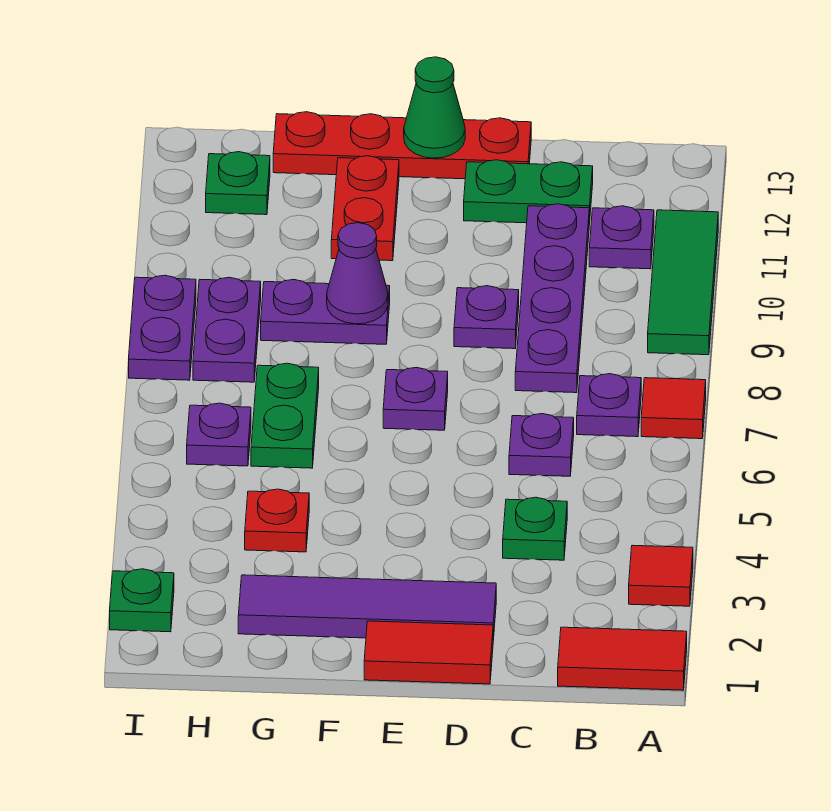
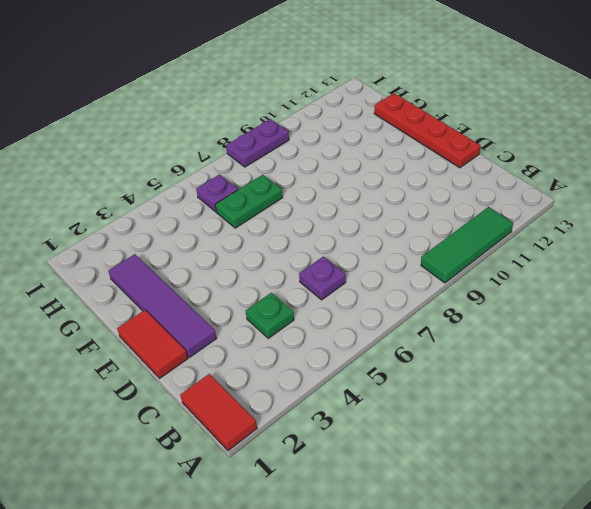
none -> red tile A3 level 1
none -> red tile A7 level 1
none -> purple plate B7 level 1

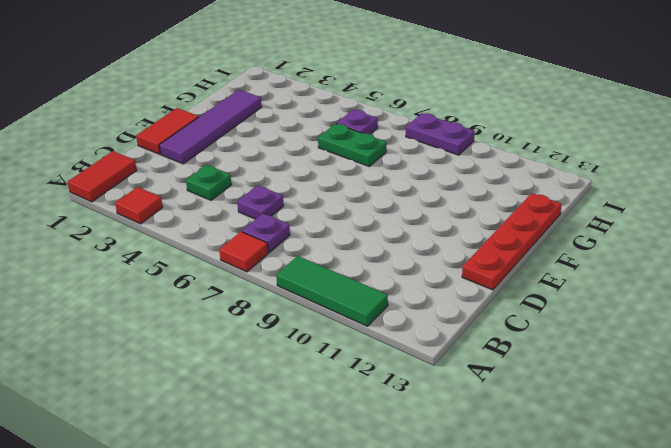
none -> purple plate B11 level 1
none -> purple plate C8:C11 level 1
none -> green plate C12:D12 level 1

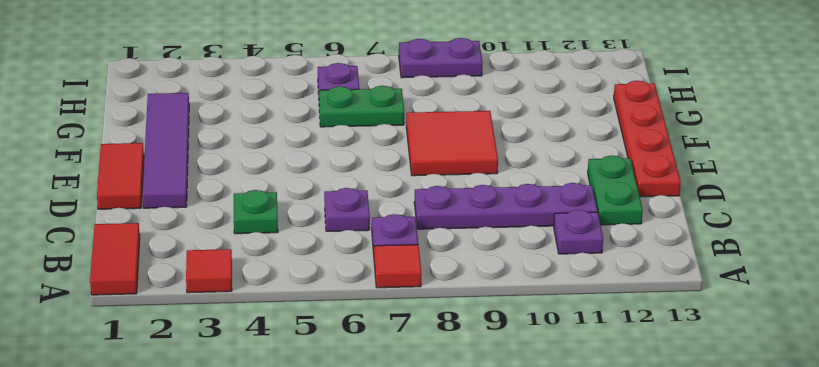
red tile E8:F9 level 1 -> purple plate F9:G9 level 1
none -> green tile A9:A11 level 1
none -> purple plate D9 level 1
none -> purple plate E7 level 1

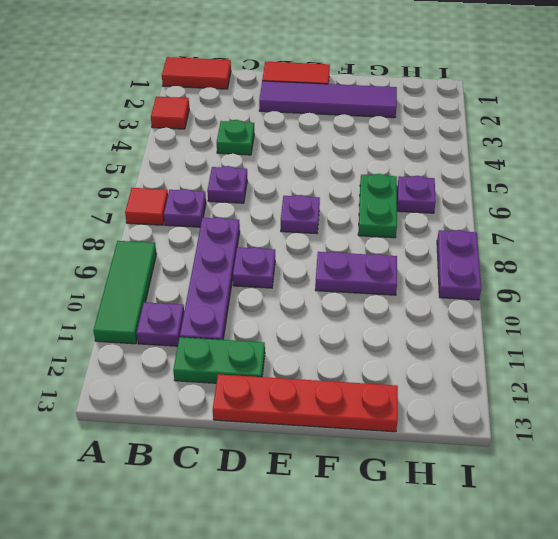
none -> red plate F11:F12 level 1
none -> red plate G4 level 1
none -> purple plate H8:H9 level 1

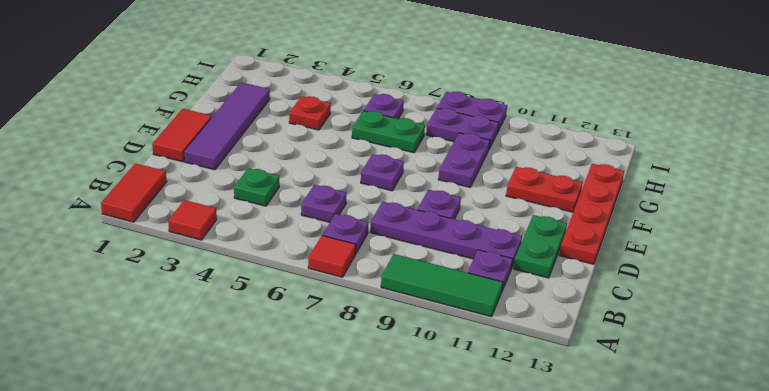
none -> green plate H12 level 1
none -> green plate I2 level 1
none -> green cone E13 level 2

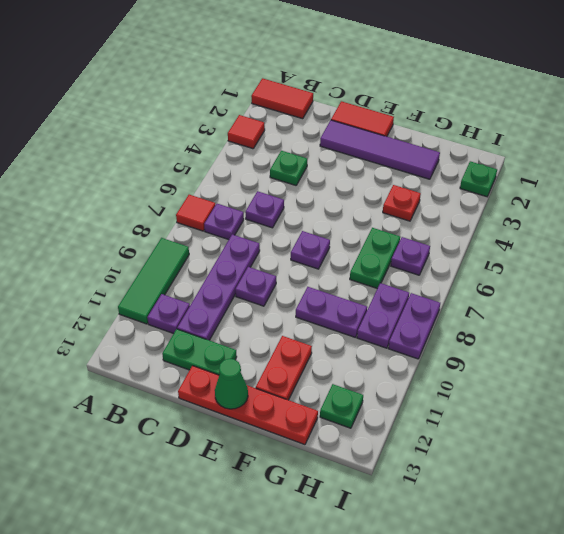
none -> purple cone F9 level 2

